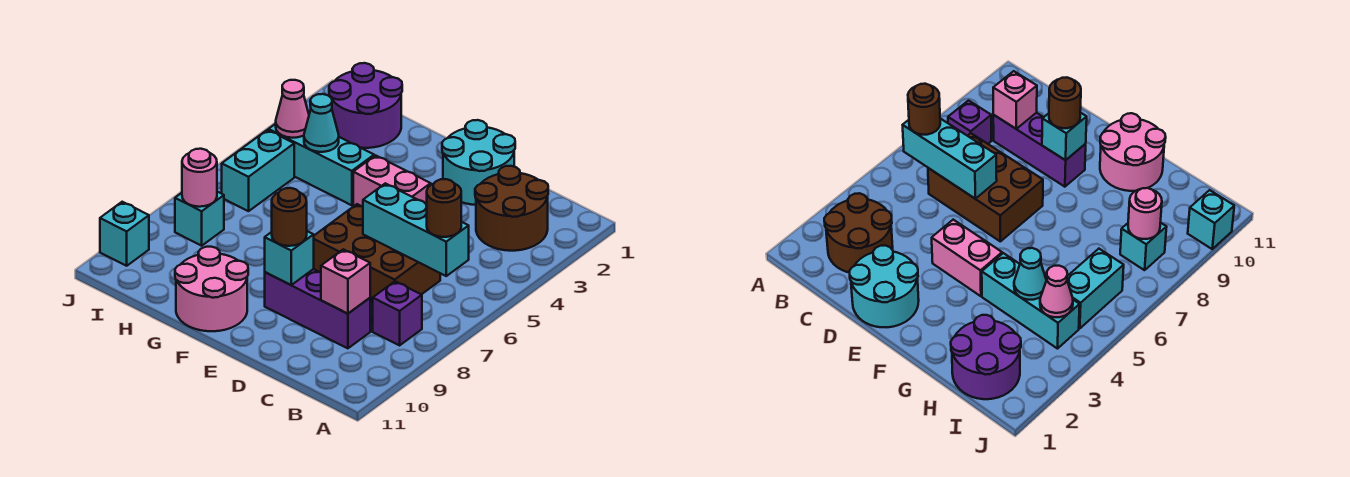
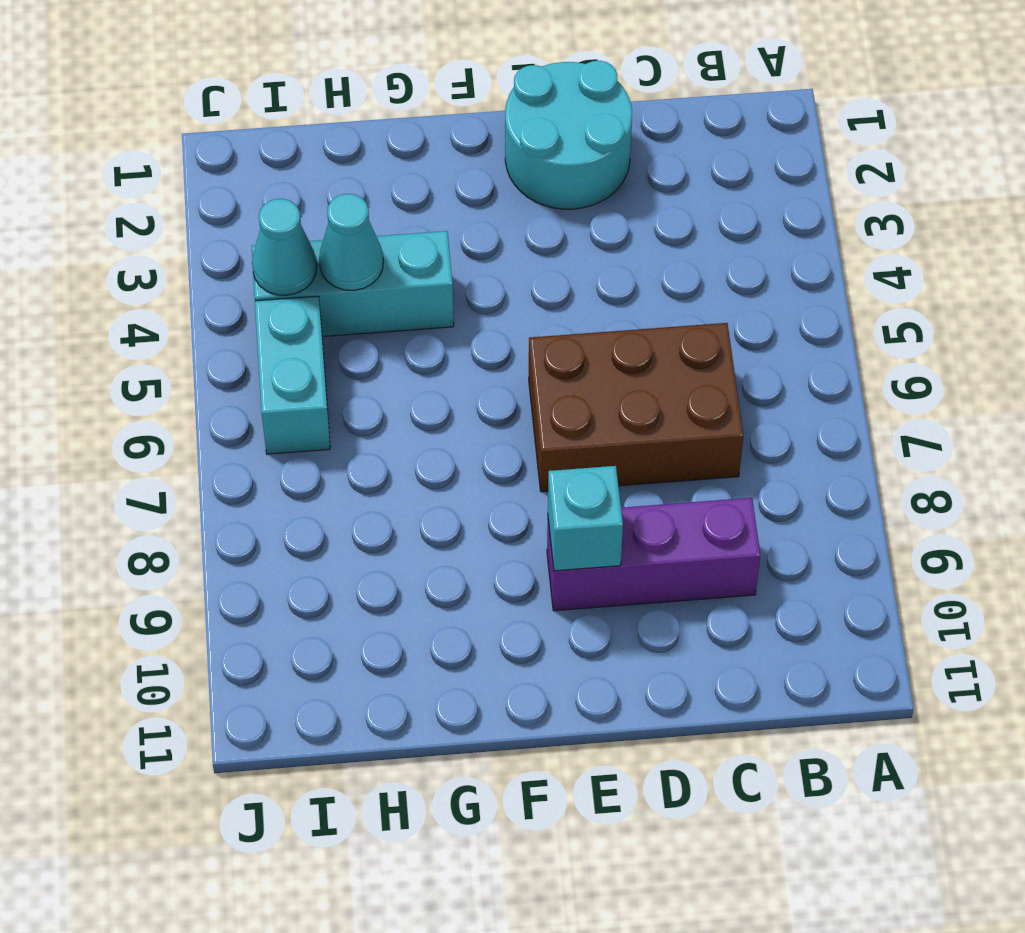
cyan cone I4 level 2 -> pink cone I4 level 2
none -> brown round brick B2:C3 level 1
none -> purple brick B8 level 1
none -> pink brick E4:F4 level 1

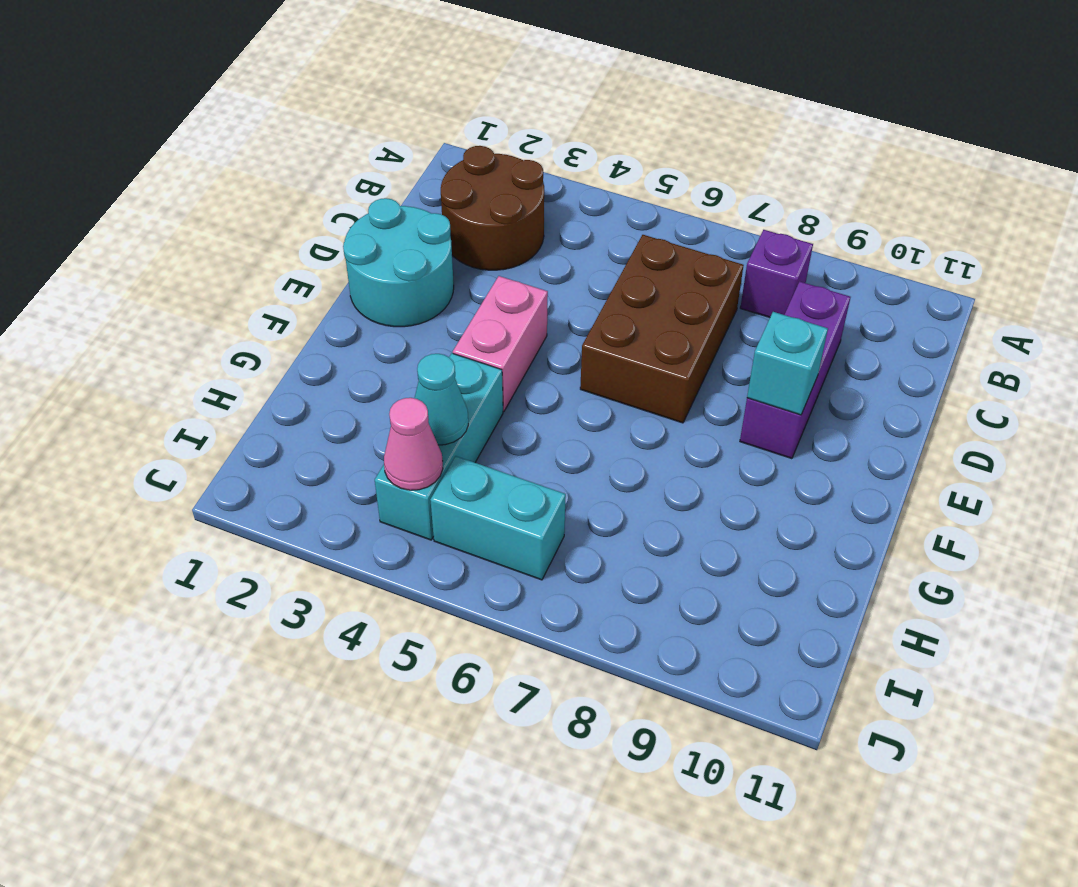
none -> pink round brick F10:G11 level 1
none -> purple round brick H1:I2 level 1
none -> cyan brick I8 level 1

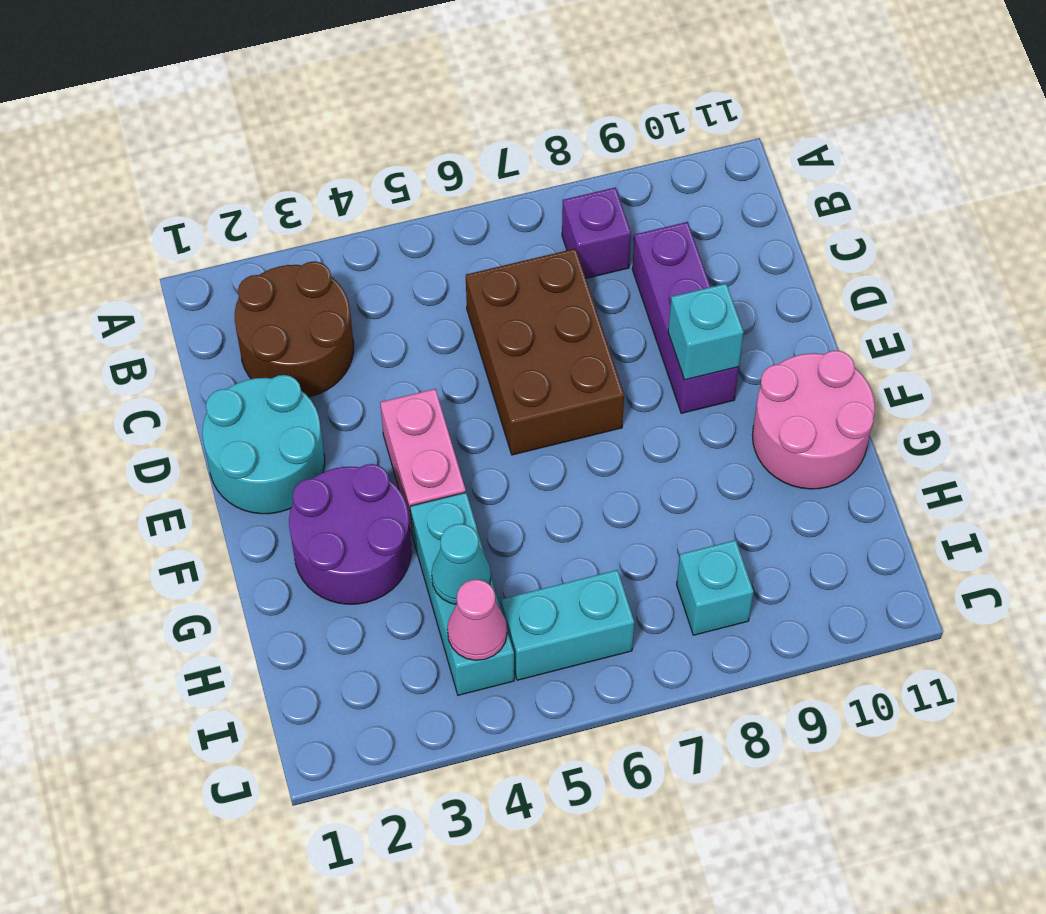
purple round brick F2:G3 level 1 -> purple round brick H1:I2 level 1
none -> cyan brick J10 level 1
none -> cyan brick B6:D6 level 2
none -> pink brick C9 level 2

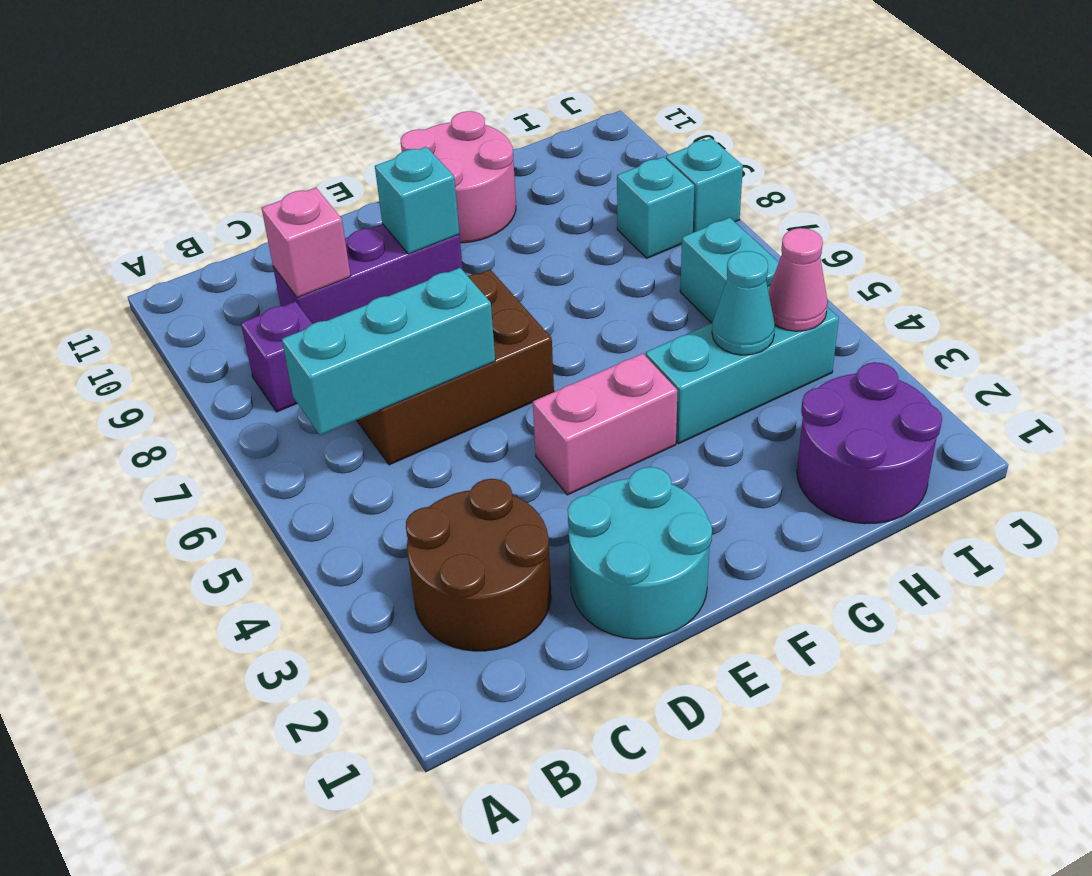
cyan brick J8 level 1 -> cyan brick J10 level 1
none -> pink round brick I8 level 2
none -> brown round brick B6 level 3
none -> brown round brick E9 level 3

